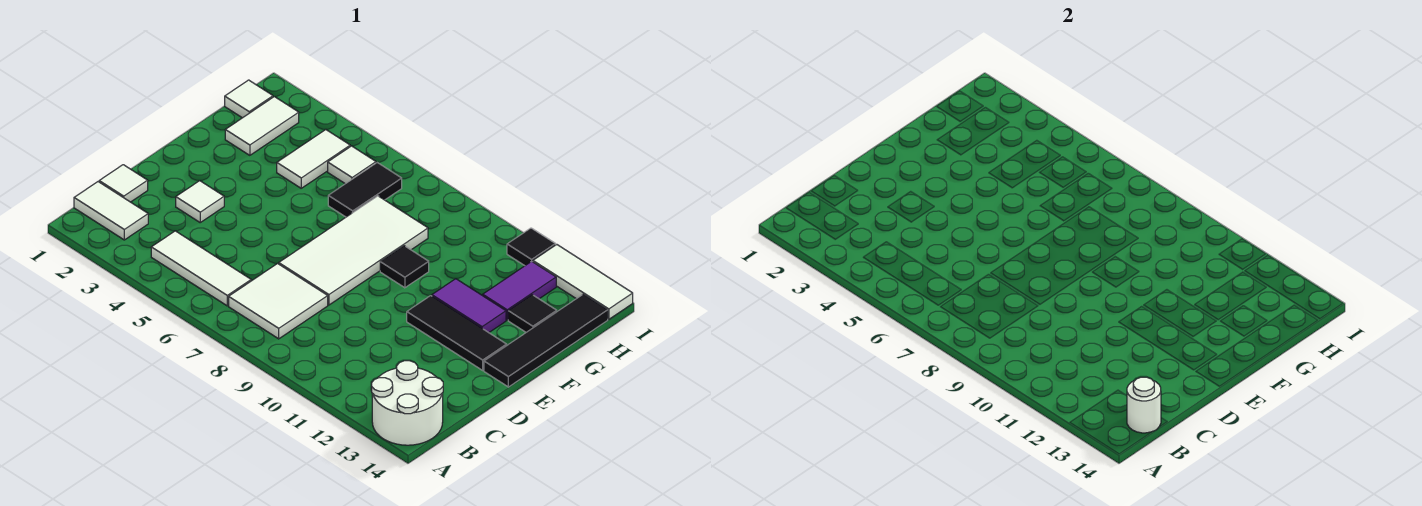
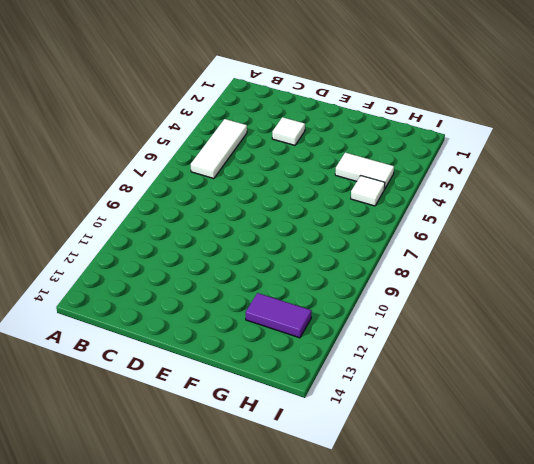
none -> white round brick A13:B14 level 1
none -> white tile B1:B2 level 1
none -> white tile B7:C8 level 1

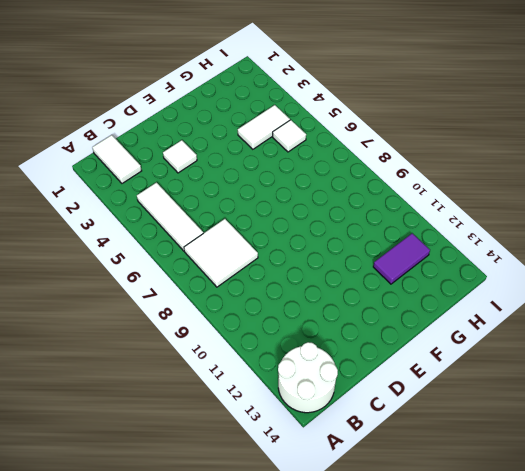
none -> white tile C1 level 1
none -> white tile D7:G8 level 1
none -> black tile E11:E13 level 1

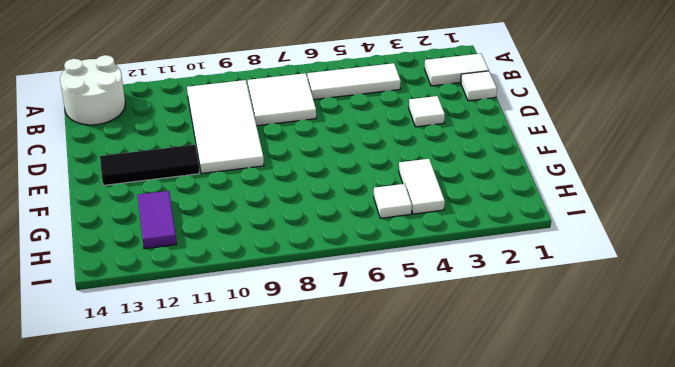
white tile B9:E10 level 1 -> white tile D7:G8 level 1
none -> black tile E14:H14 level 1
none -> black tile F9 level 1
none -> purple tile F11:F12 level 1

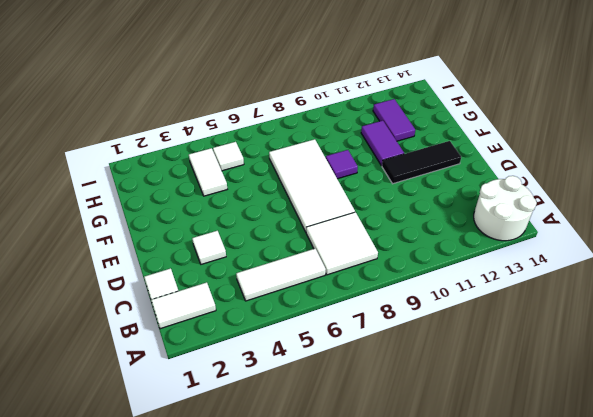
purple tile F9 level 1 -> black tile F9 level 1
purple tile F11:G11 level 1 -> purple tile F11:F12 level 1
none -> black tile E14:H14 level 1
none -> white tile G2:H2 level 1
none -> black tile G6:H6 level 1

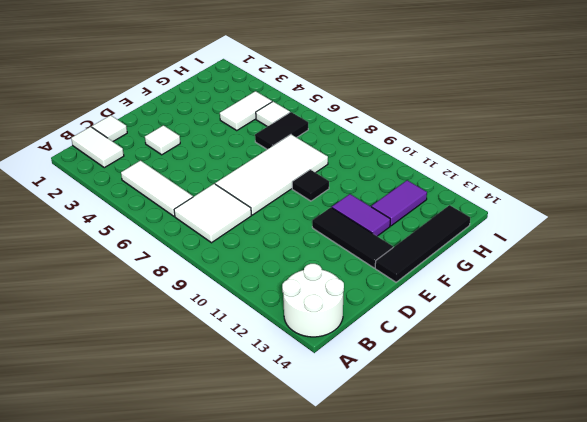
none -> white tile G2:H2 level 1
none -> black tile G13 level 1
none -> white tile H1 level 1

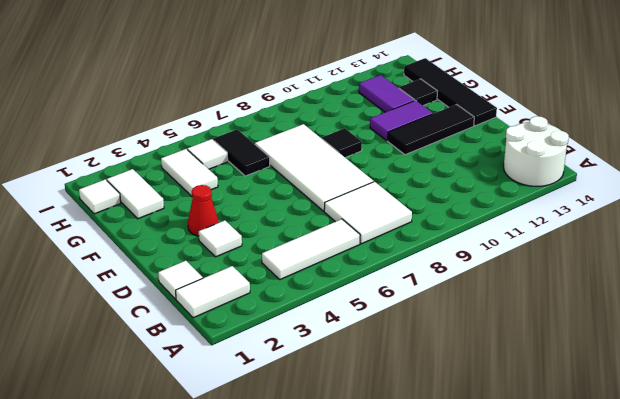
red cone E3 level 1 -> none
none -> black tile I11 level 1
none -> white tile I12:I14 level 1
none -> white round brick B14 level 2

